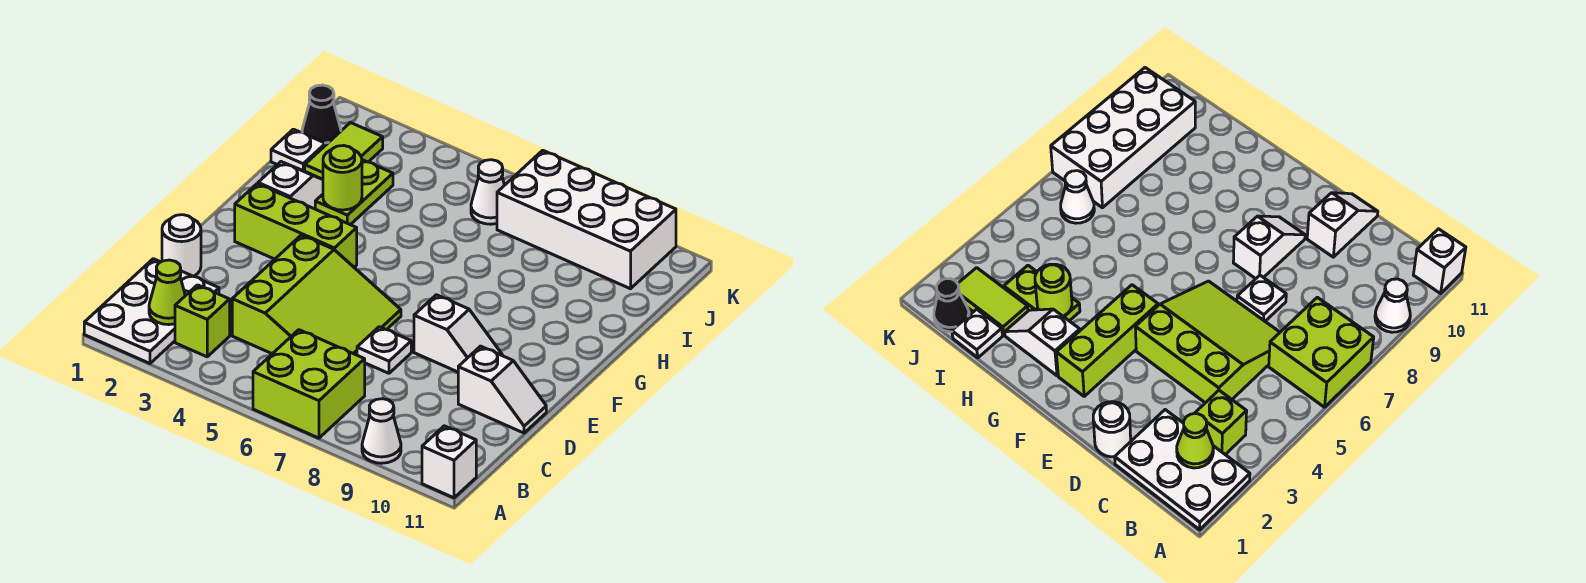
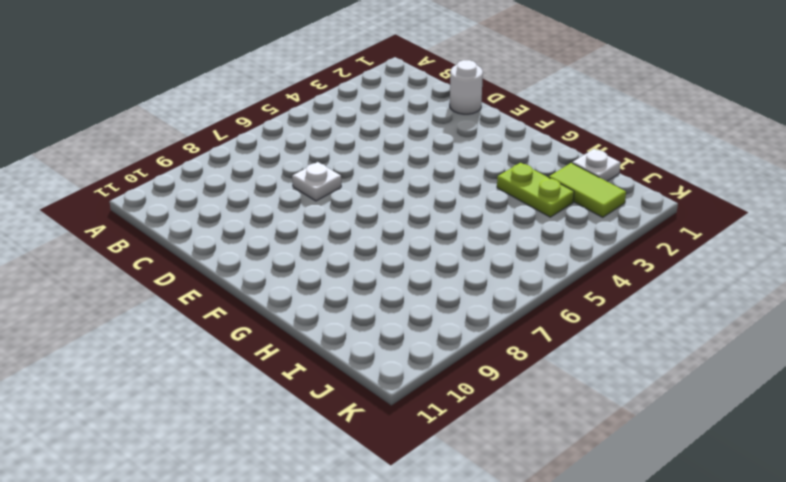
none -> white plate A1:C2 level 1
none -> lime brick A6:B7 level 1
none -> white cone A9 level 1

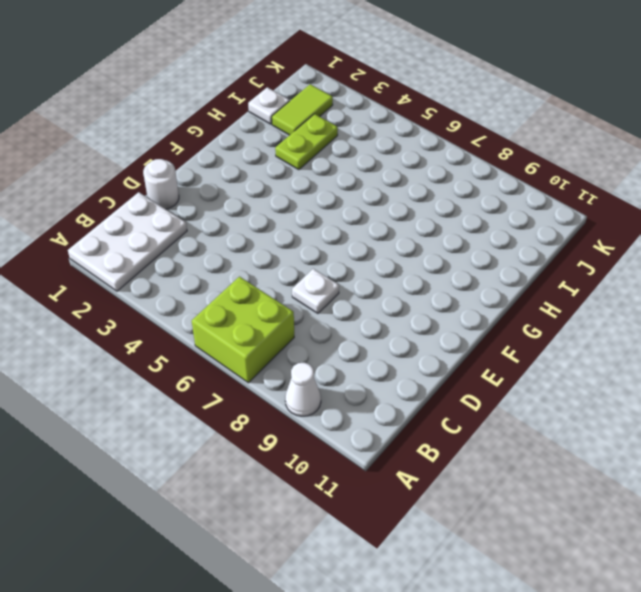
none -> white brick A11 level 1
none -> lime brick B3 level 1
none -> lime slope C4:E6 level 1 top 4

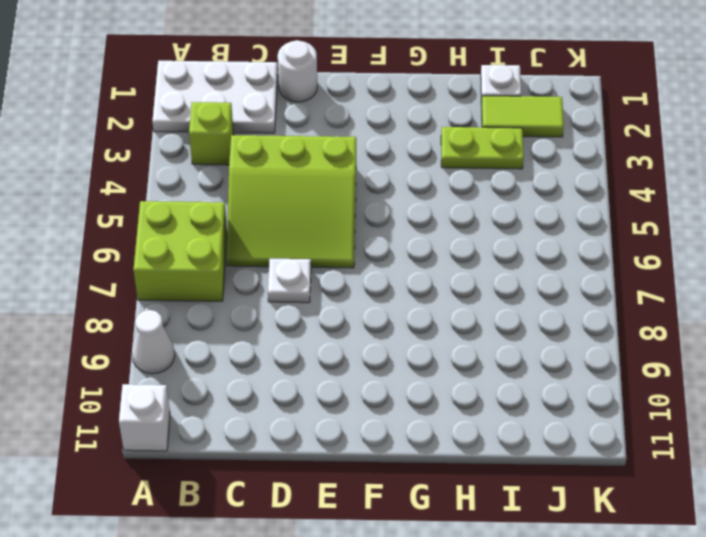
none -> white slope D10:D11 level 1 top 10
none -> white slope E8:E9 level 1 top 8
none -> lime brick F2:F4 level 1

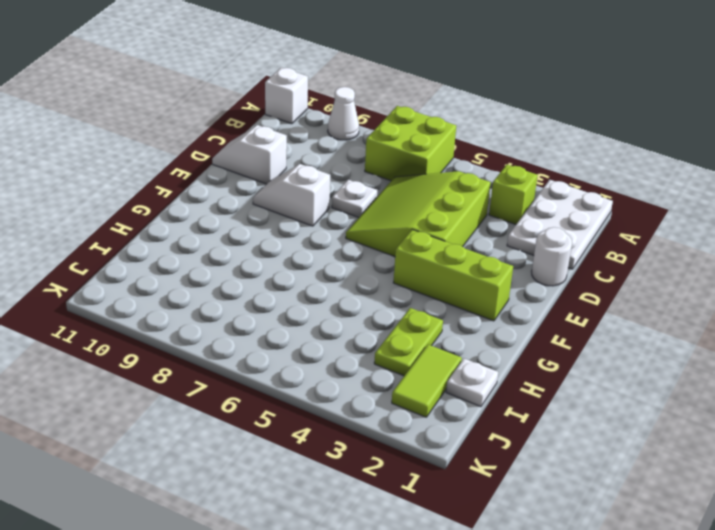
none -> white slope G2:H2 level 1 top G
none -> black cone J1 level 1
none -> white cone J6 level 1

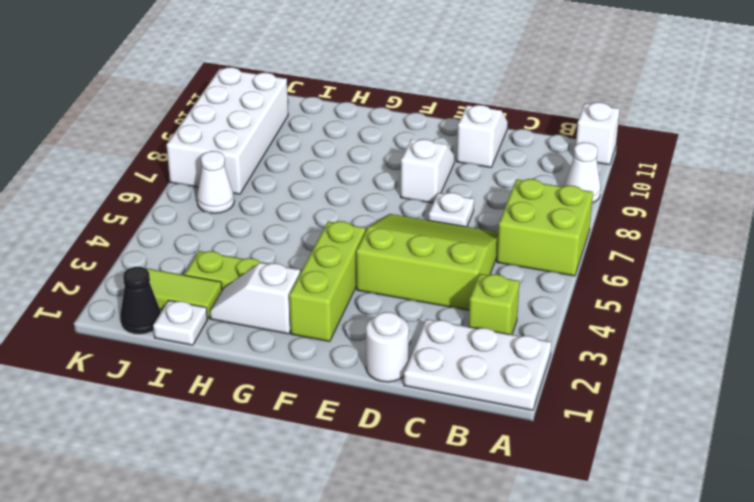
none -> lime cone B2 level 2
none -> lime round brick H3 level 2

